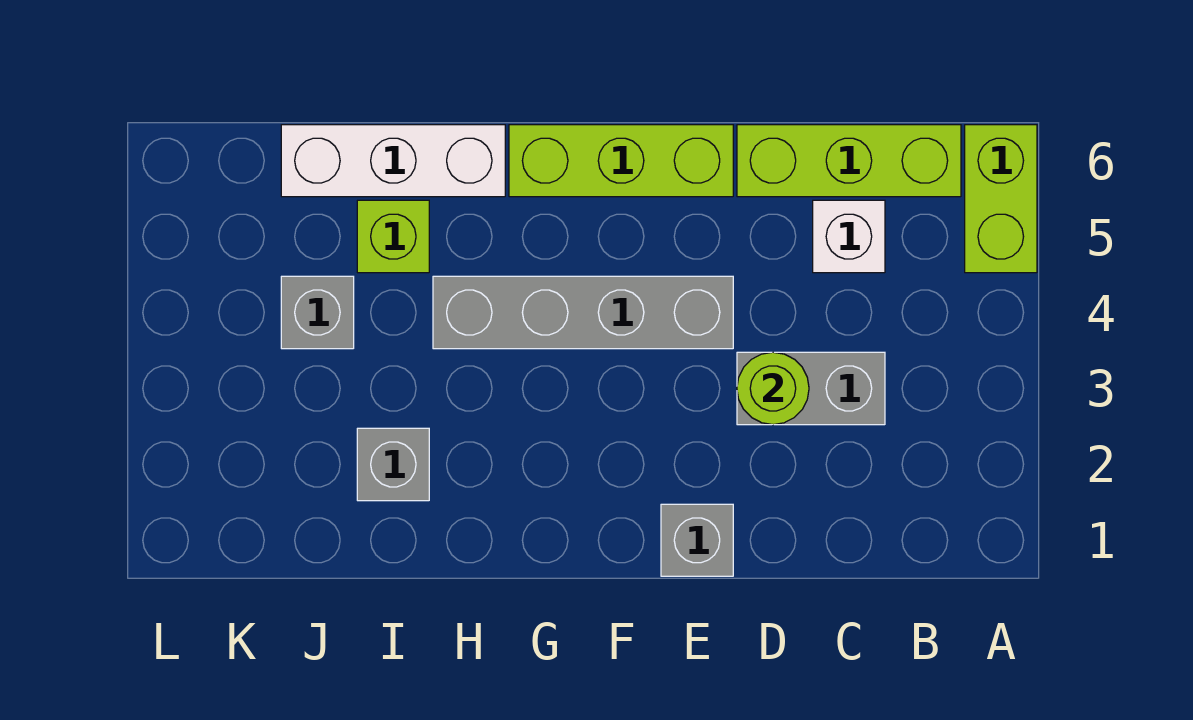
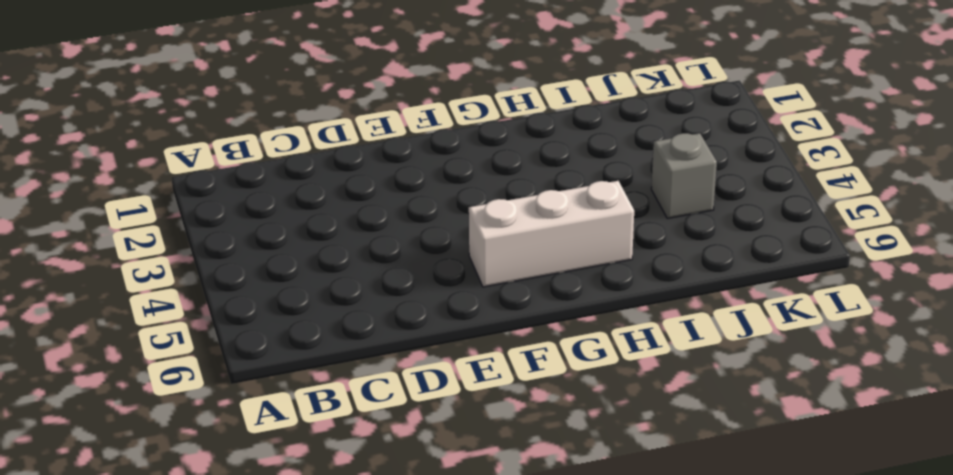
white brick F5:H5 level 1 -> white brick H6:J6 level 1
none -> lime brick A5:A6 level 1
none -> lime brick B6:D6 level 1
none -> grey brick C3:D3 level 1

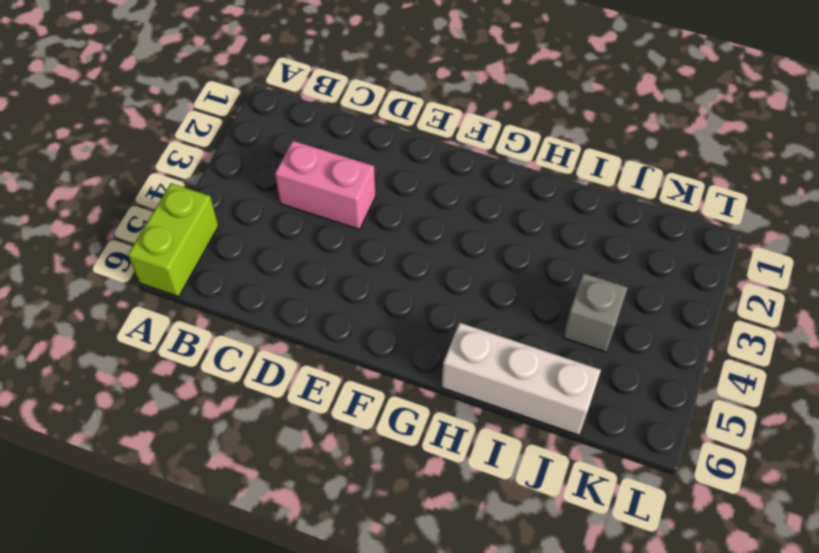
pink brick C3:D3 level 1 -> grey brick C3:D3 level 1
none -> lime brick B6:D6 level 1
none -> white brick C5 level 1
none -> grey brick E1 level 1

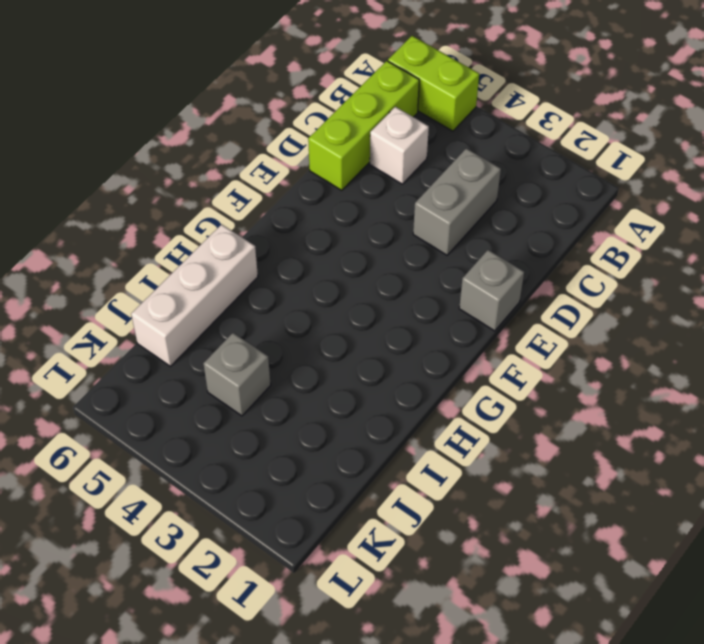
none -> grey brick E4:H4 level 1
none -> lime brick E6:G6 level 1
none -> grey brick I2 level 1

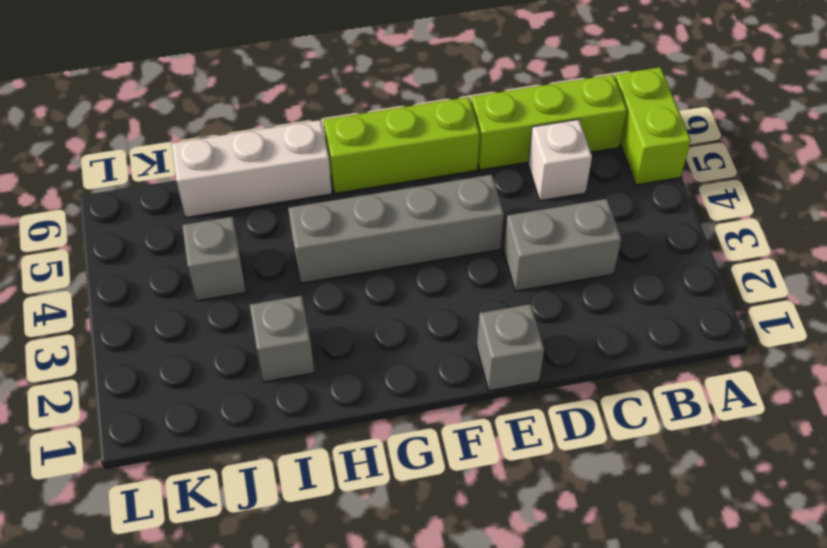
none -> lime brick I5 level 1
none -> lime round brick D3 level 2

